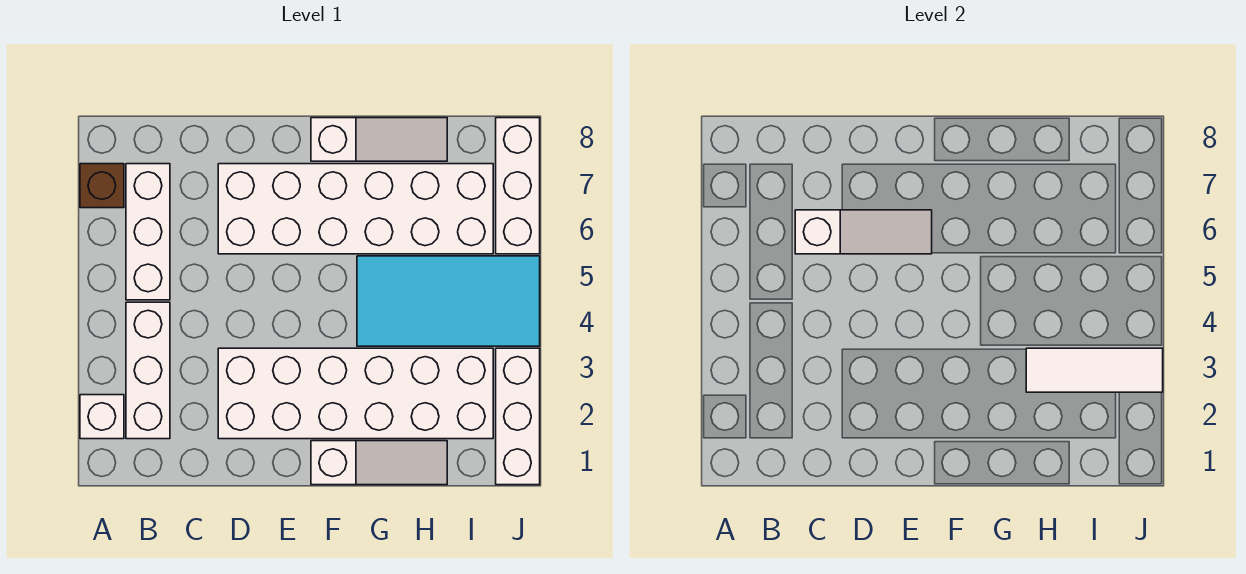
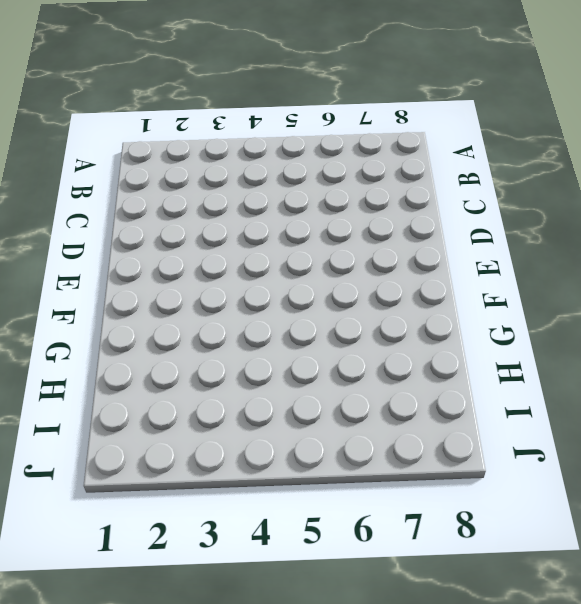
none -> white brick A2 level 1
none -> brown brick A7 level 1
none -> white brick B2:B4 level 1

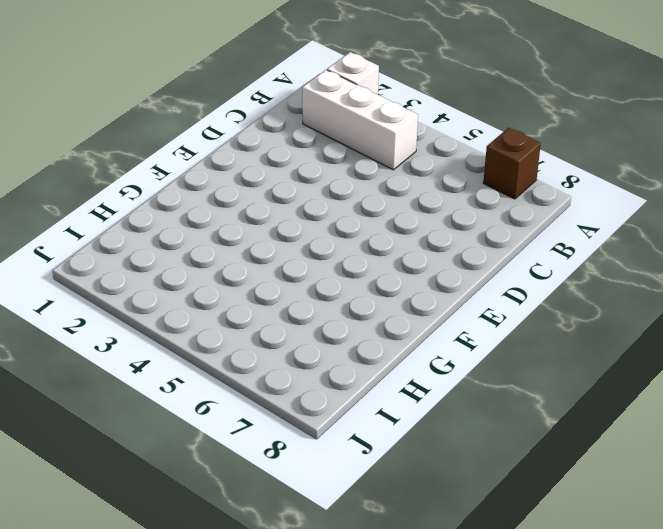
none -> white brick B5:B7 level 1
none -> white brick D2:I3 level 1
none -> white brick D6:I7 level 1

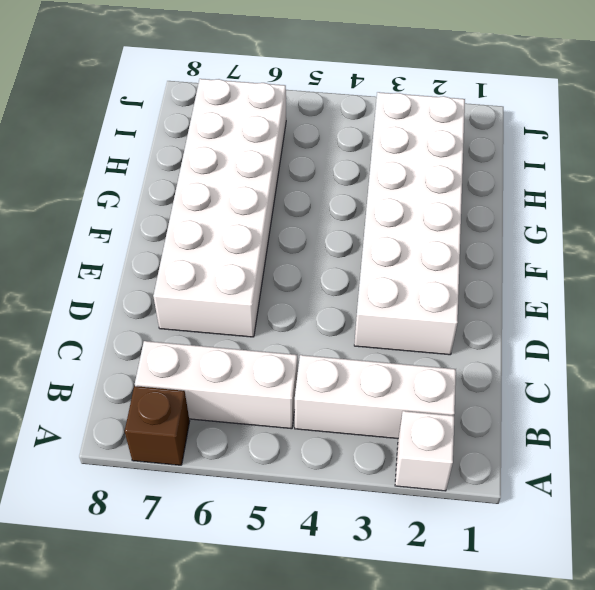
none -> white slope F1:H1 level 1 top F
none -> white slope F8:H8 level 1 top F
none -> cyan tile G4:J5 level 1

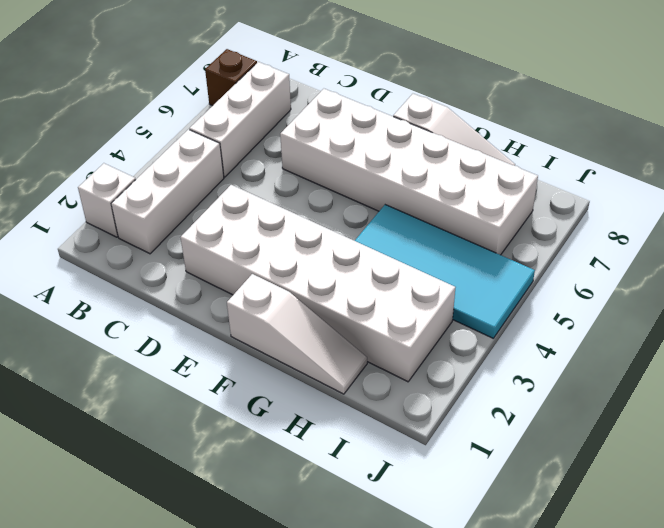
none -> white brick J1:J3 level 1
none -> white brick J6:J8 level 1
none -> white slope C6:E6 level 2 top C

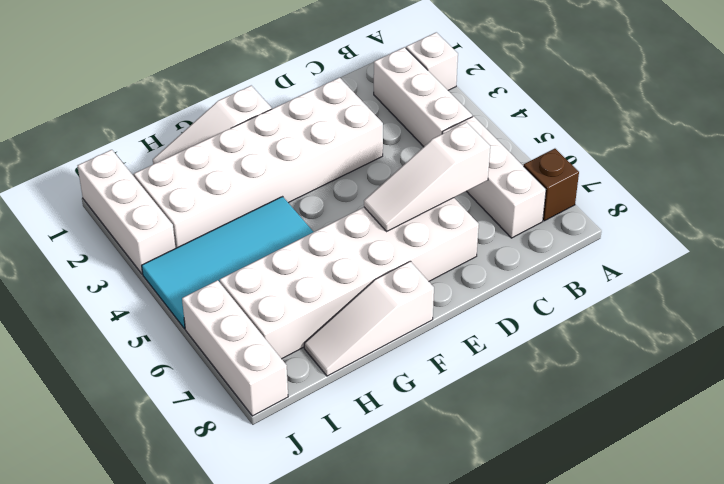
none -> white tile H3:J3 level 2

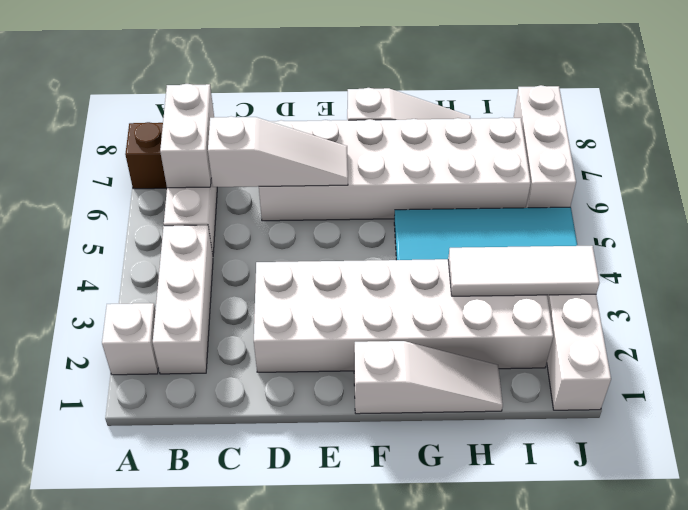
white brick B6:B7 level 2 -> none

